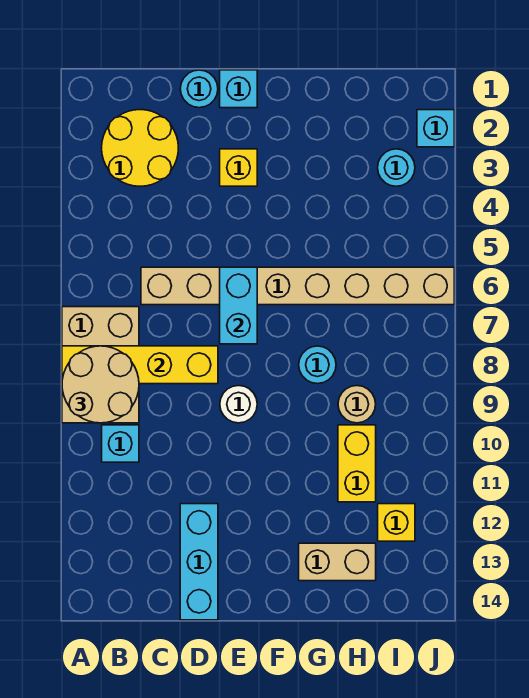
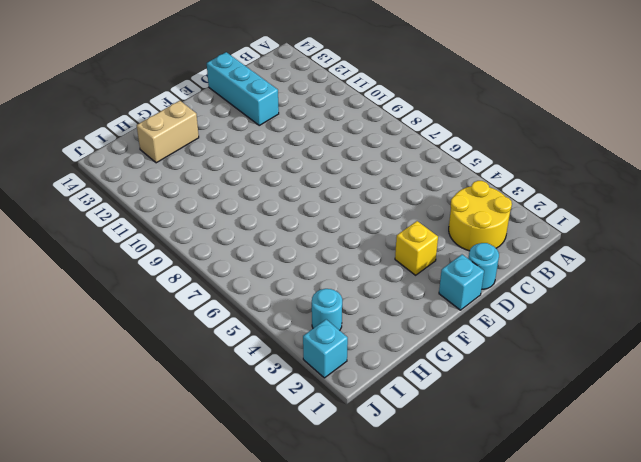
none -> tan brick A7:B9 level 1
none -> cyan brick B10 level 1
none -> tan brick C6:J6 level 1

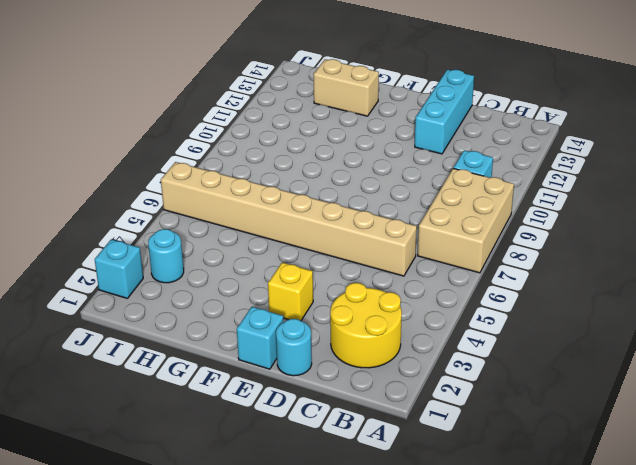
none -> white round brick E9 level 1
none -> cyan round brick G8 level 1
none -> tan round brick H9 level 1

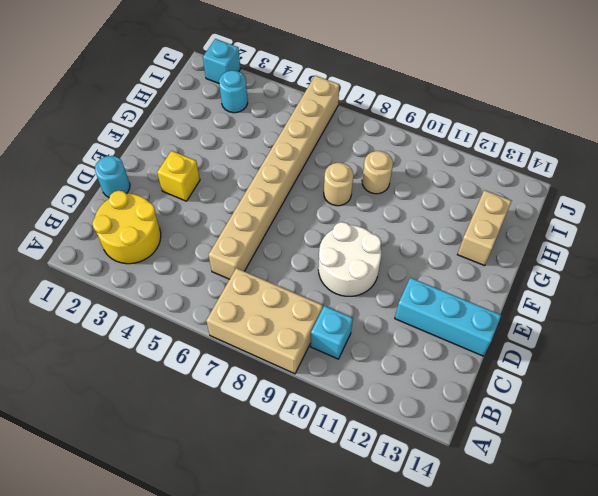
white round brick D9:E10 level 1 -> white round brick E9 level 1
tan round brick G8 level 1 -> cyan round brick G8 level 1
none -> cyan brick E1 level 1
none -> yellow brick H10:H11 level 1
none -> yellow brick I12 level 1

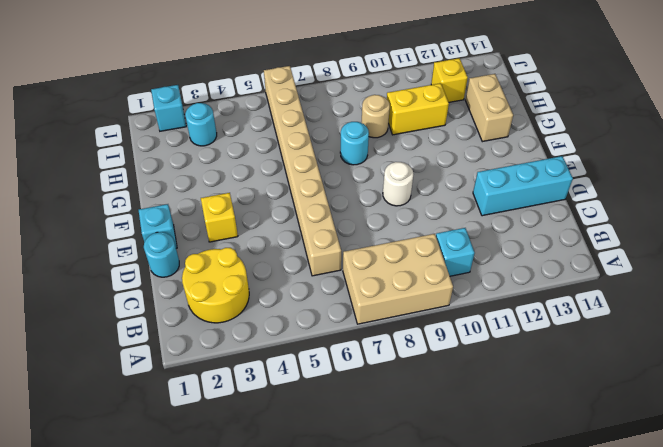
none -> yellow brick A8:D8 level 2
none -> cyan brick E6:E7 level 2
none -> tan round brick A8:B9 level 3

